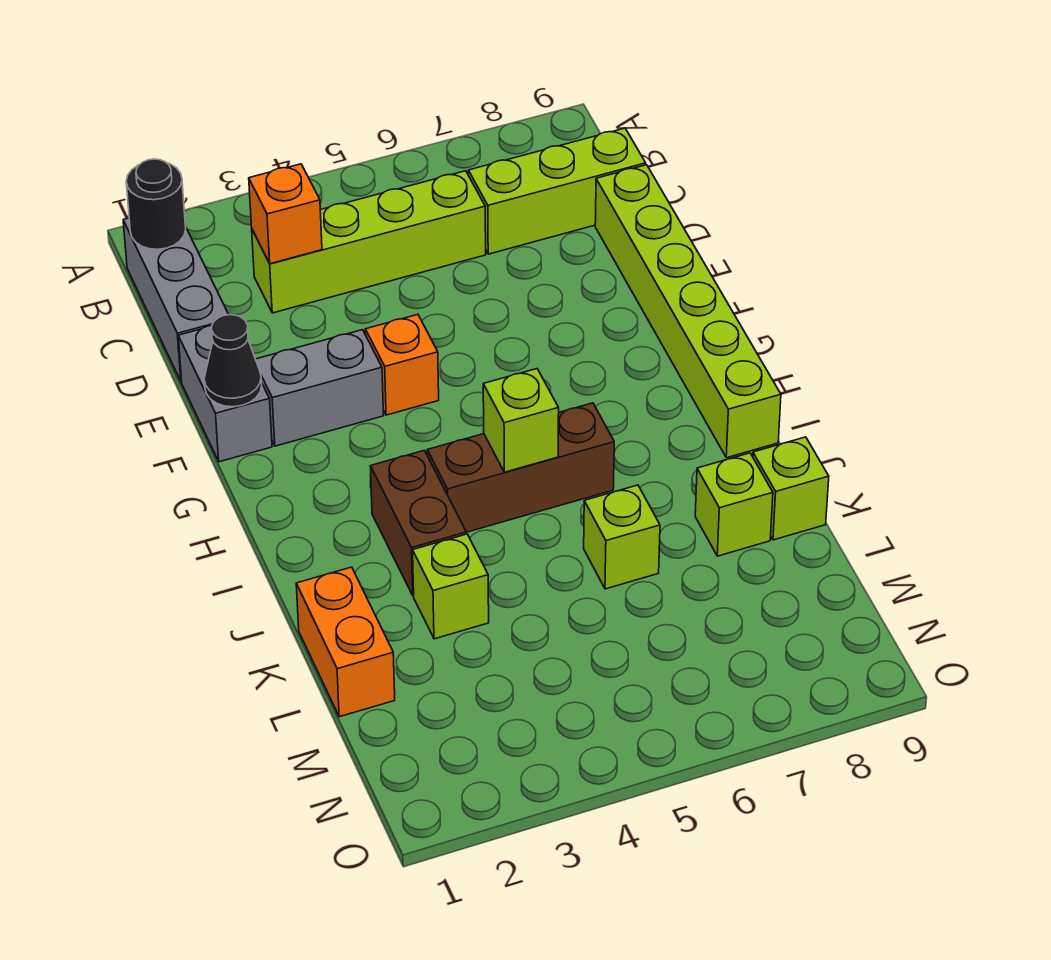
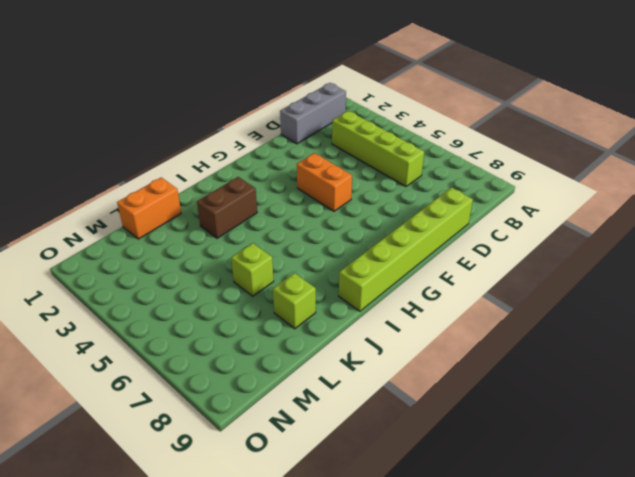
orange brick F4:F5 level 1 -> orange brick F4 level 1
none -> lime brick C7:C9 level 1
none -> grey brick E1:F1 level 1
none -> grey brick F2:F3 level 1

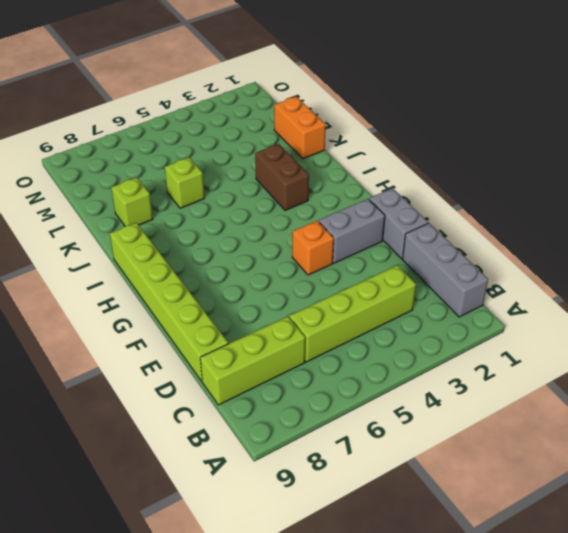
none -> brown brick I4:I6 level 1
none -> lime brick K3 level 1
none -> lime brick K9 level 1

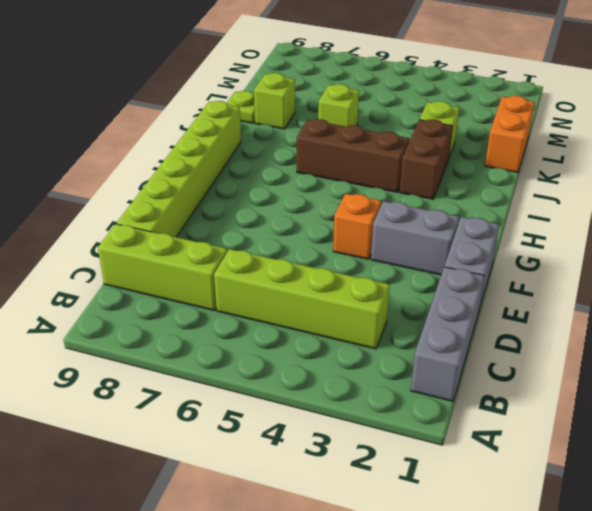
lime plate K9 level 1 -> lime brick K9 level 1
none -> black round brick B1 level 2
none -> orange brick C3 level 2
none -> black cone F1 level 2

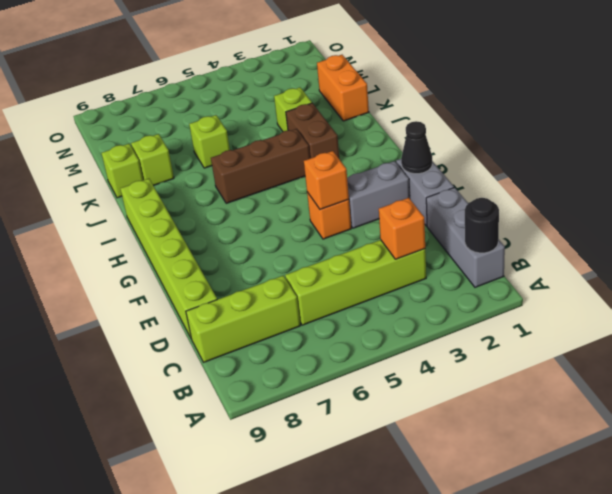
orange brick F4 level 2 -> none
none -> lime brick I5 level 2

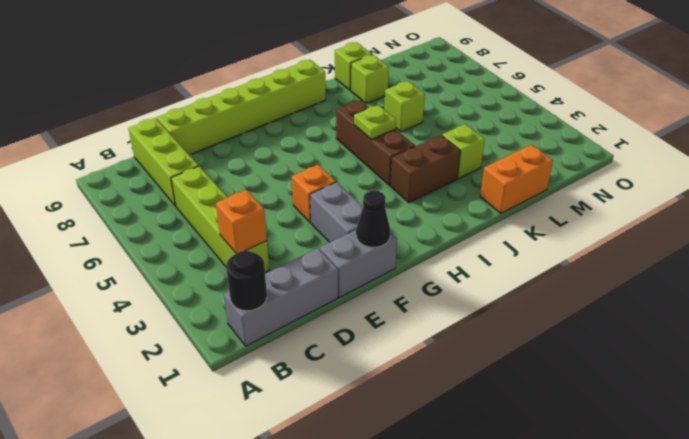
lime plate I5 level 2 -> lime brick I5 level 2

